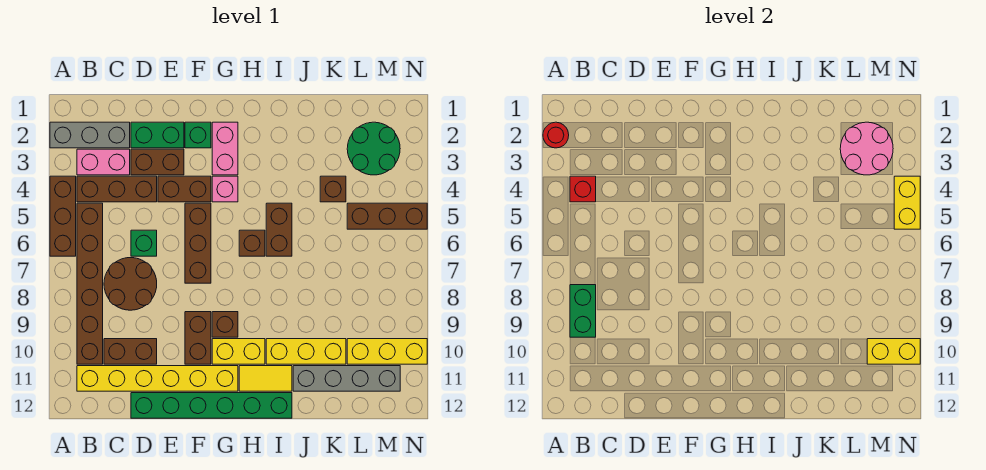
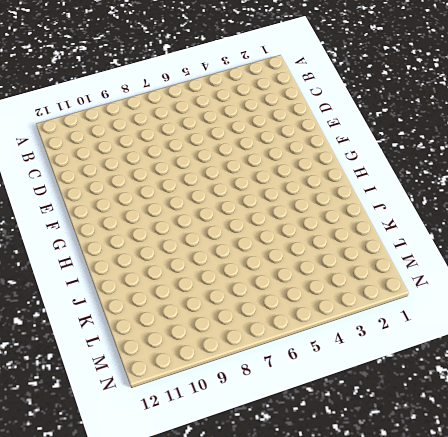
none -> grey brick A2:C2 level 1
none -> brown brick A4:A6 level 1
none -> pink brick B3:C3 level 1
none -> brown brick B4:D4 level 1

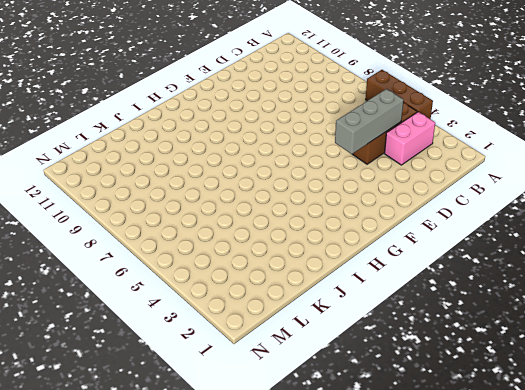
grey brick C4:E4 level 2 -> grey brick A2:C2 level 1
none -> brown brick B5:B10 level 1
none -> yellow brick B11:G11 level 1
none -> brown round brick C7:D8 level 1
none -> brown brick C10:D10 level 1

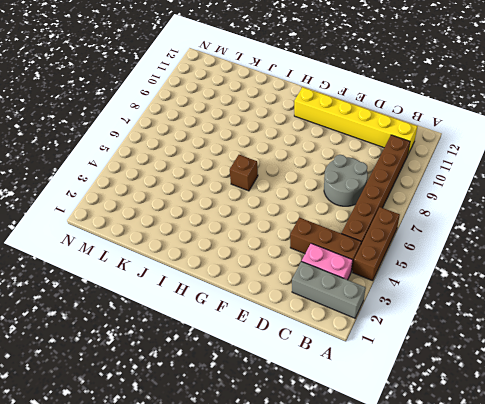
grey round brick C7:D8 level 1 -> brown round brick C7:D8 level 1
none -> brown brick C10:D10 level 1
none -> green brick D2:E2 level 1
none -> brown brick D3:E3 level 1
none -> green brick D6 level 1

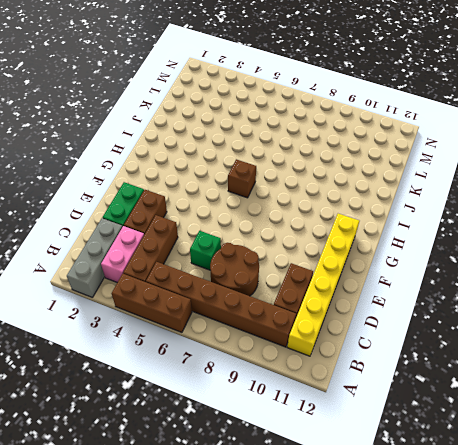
none -> green brick D12:I12 level 1
none -> brown brick E4:F4 level 1
none -> green brick F2 level 1
none -> brown brick F5:F7 level 1

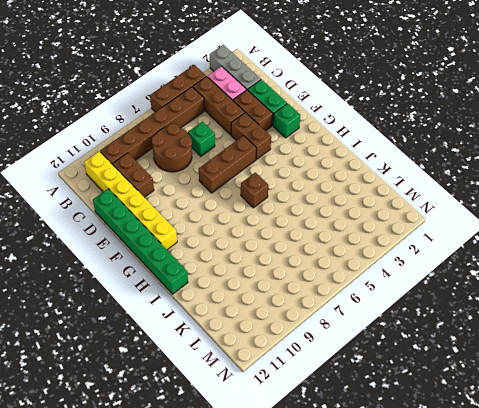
none -> brown brick F9:F10 level 1
none -> pink brick G2:G3 level 1
none -> pink brick G4 level 1
none -> brown brick G9 level 1

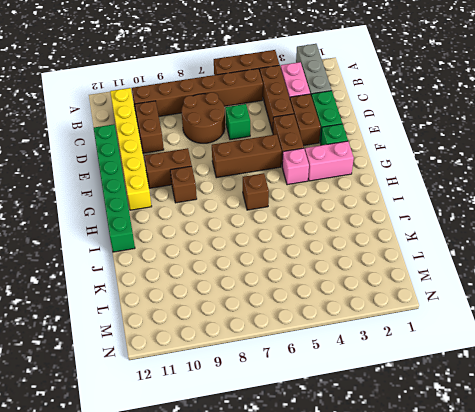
none -> yellow brick G10:H10 level 1
none -> yellow tile H11:I11 level 1
none -> brown brick I5:I6 level 1
none -> yellow brick I10:K10 level 1

